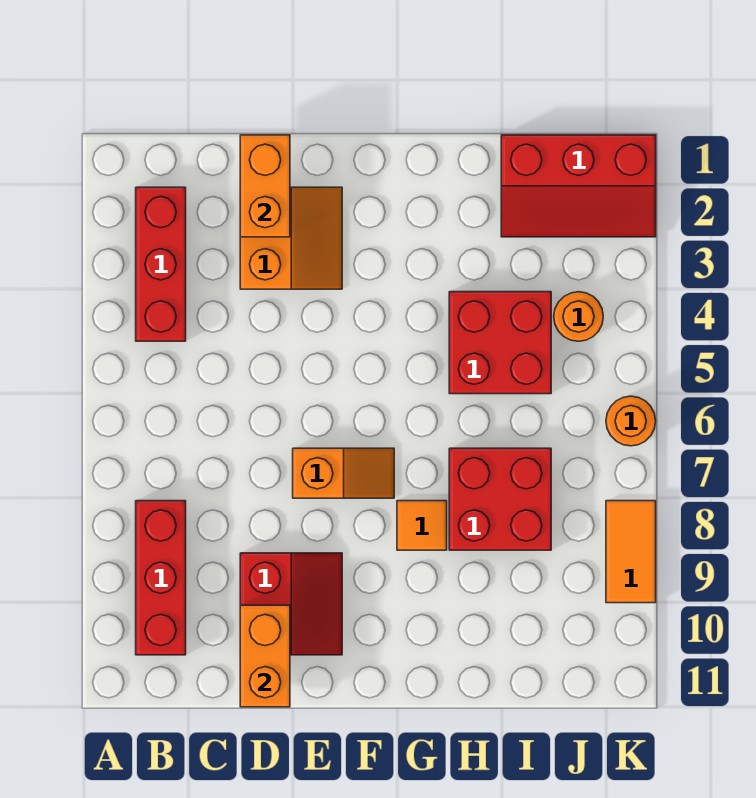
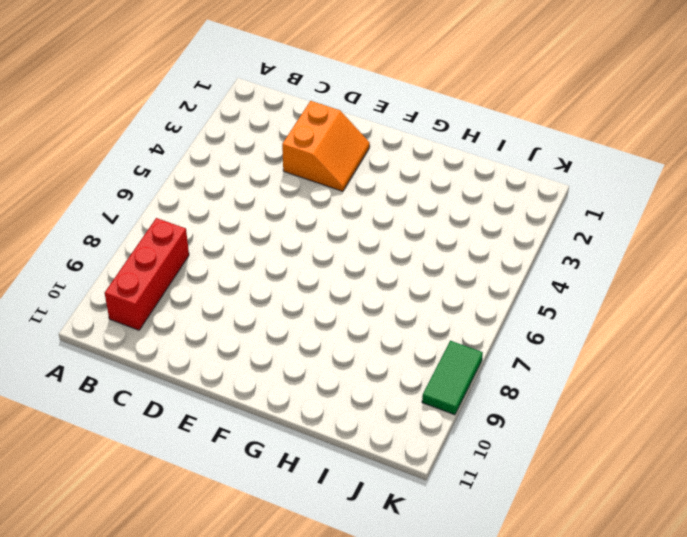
green tile K8:K9 level 1 -> orange tile K8:K9 level 1
none -> red brick B2:B4 level 1
none -> red slope D9:E10 level 1 top D
none -> orange slope E7:F7 level 1 top E

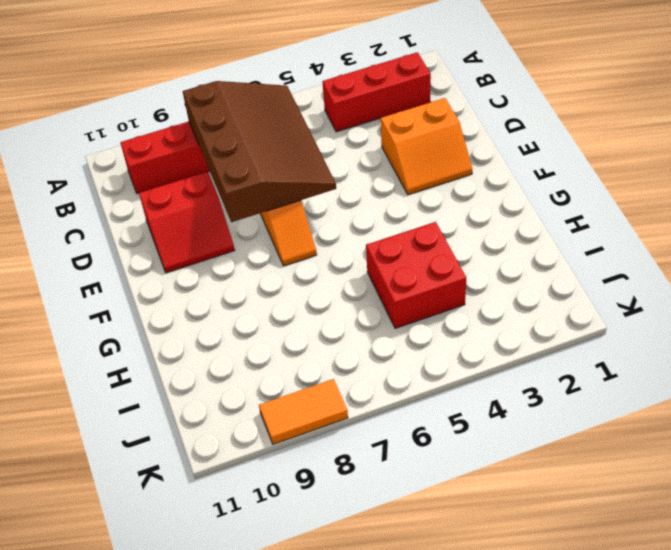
brown slope B6:E8 level 2 top 8 -> none
none -> orange tile G8 level 1
none -> red brick H7:I8 level 1
none -> red slope I1:K2 level 1 top 1

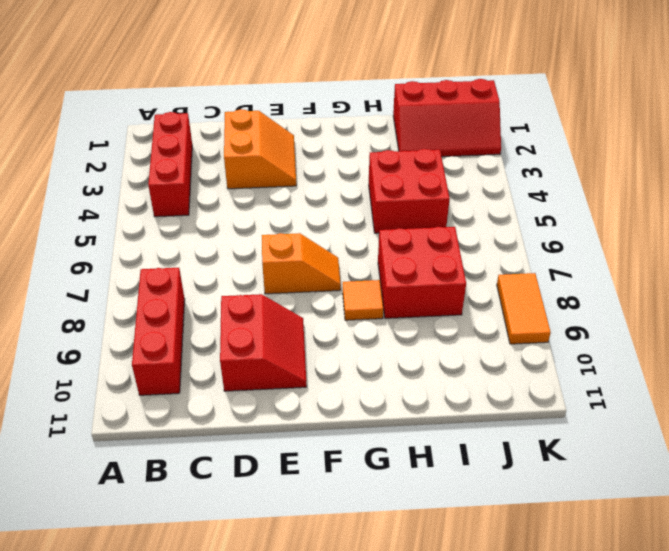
none -> orange round brick J4 level 1
none -> orange round brick K6 level 1
none -> orange brick D1:D2 level 2

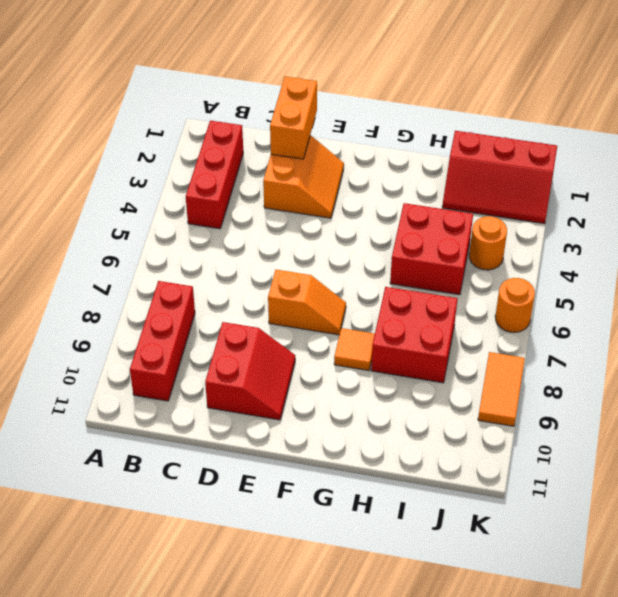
none -> orange brick D10:D11 level 2

